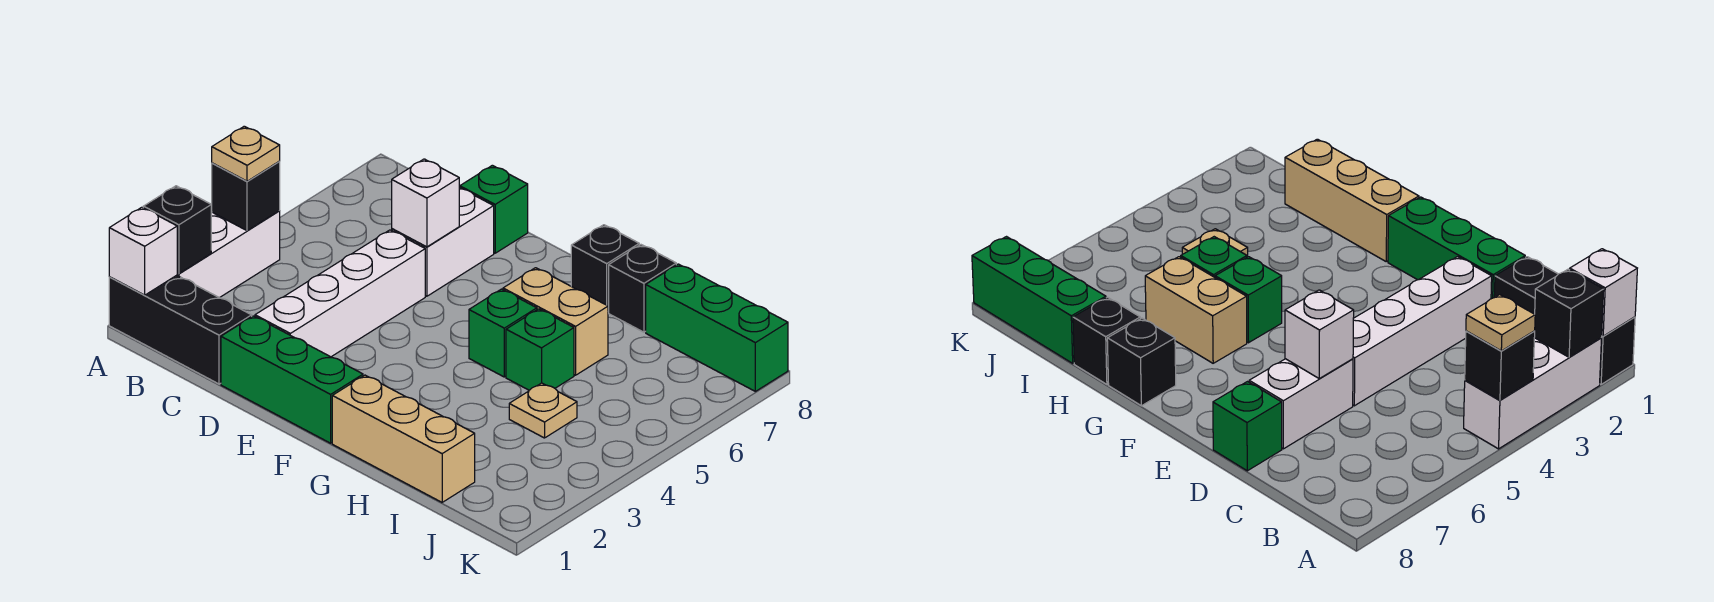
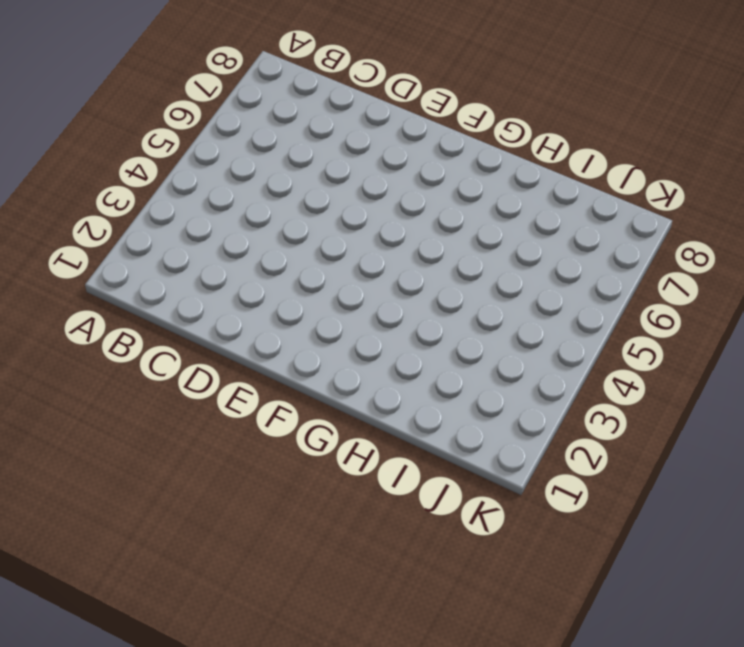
none -> black brick A1:C1 level 1
none -> white brick A2:A4 level 1
none -> green brick D1:F1 level 1

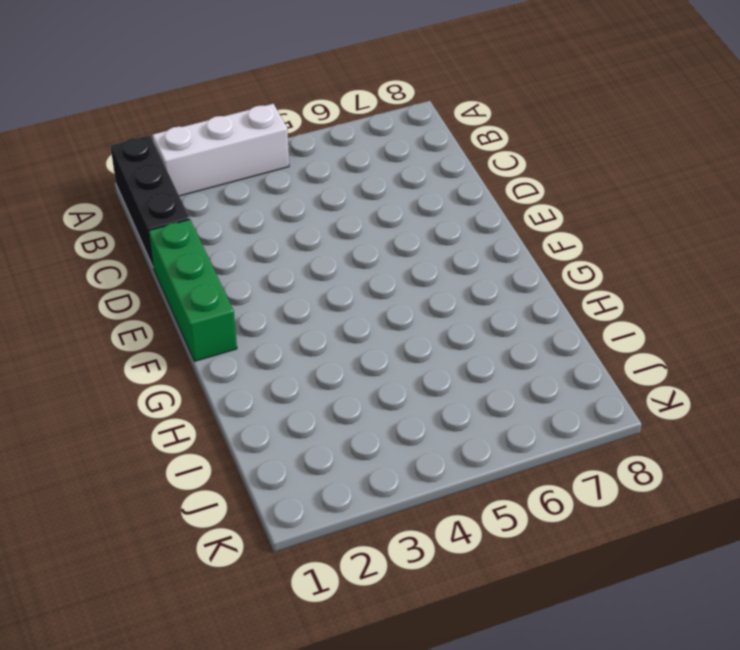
none -> white brick D2:D5 level 1
none -> white brick D6:D7 level 1
none -> green brick D8 level 1

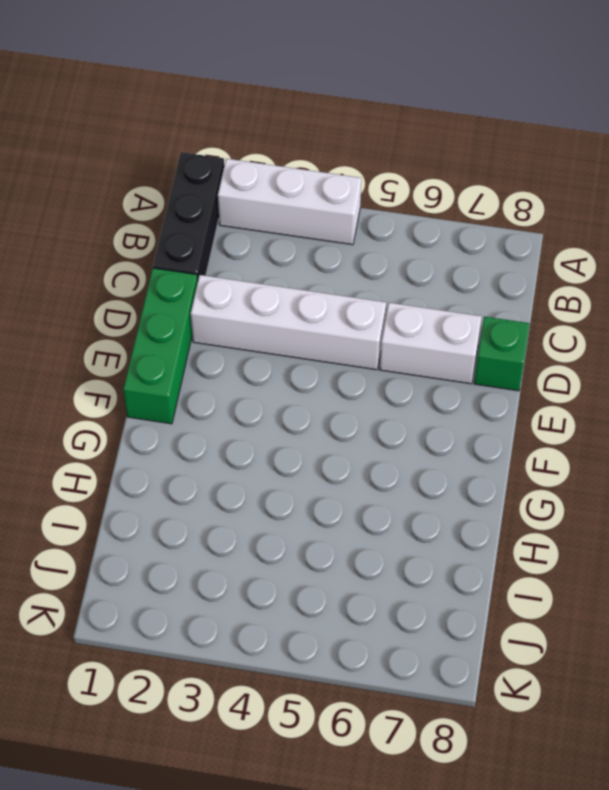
none -> tan brick G1:I1 level 1
none -> green brick G5 level 1
none -> tan brick G6:H6 level 1

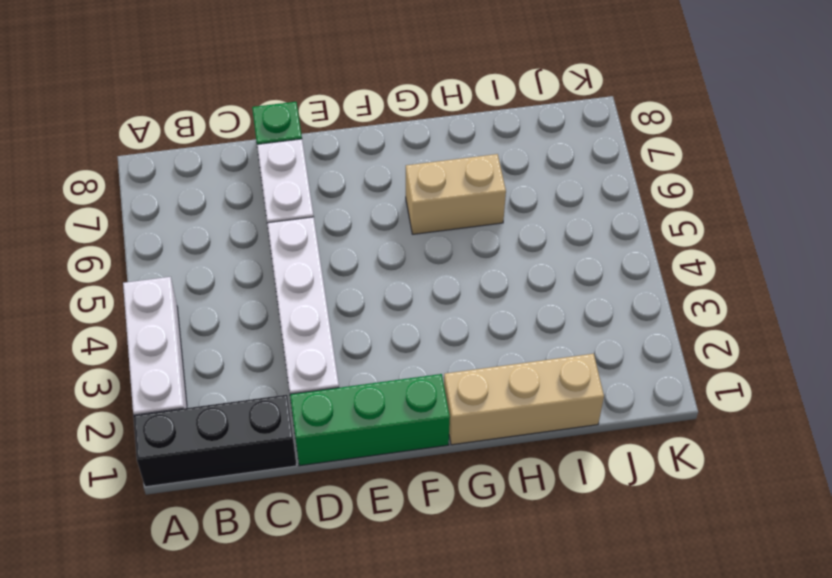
none -> green brick G5 level 1
none -> black brick G8 level 1
none -> green brick H5 level 1

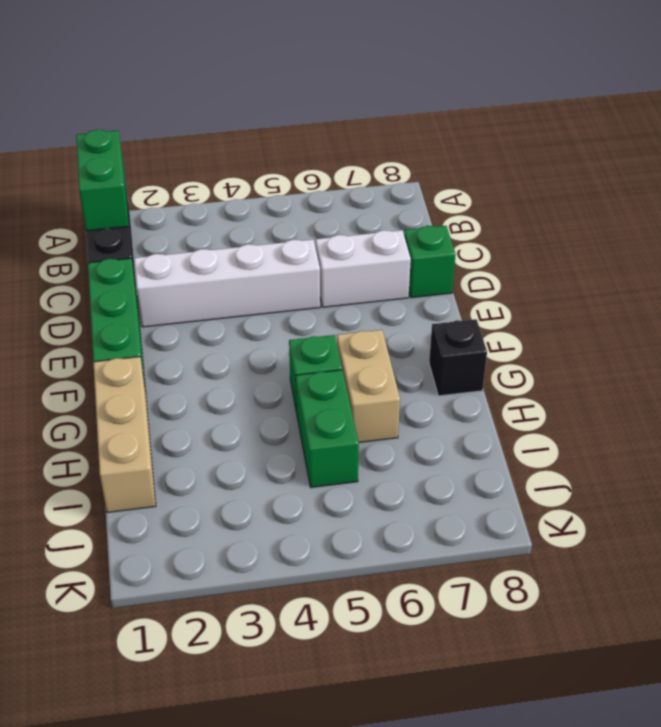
green brick A1:B1 level 2 -> white brick A1 level 2
green brick H5:I5 level 1 -> green brick H5 level 1
none -> white brick A2:A4 level 1
none -> black brick H8 level 1
none -> tan plate I4 level 1

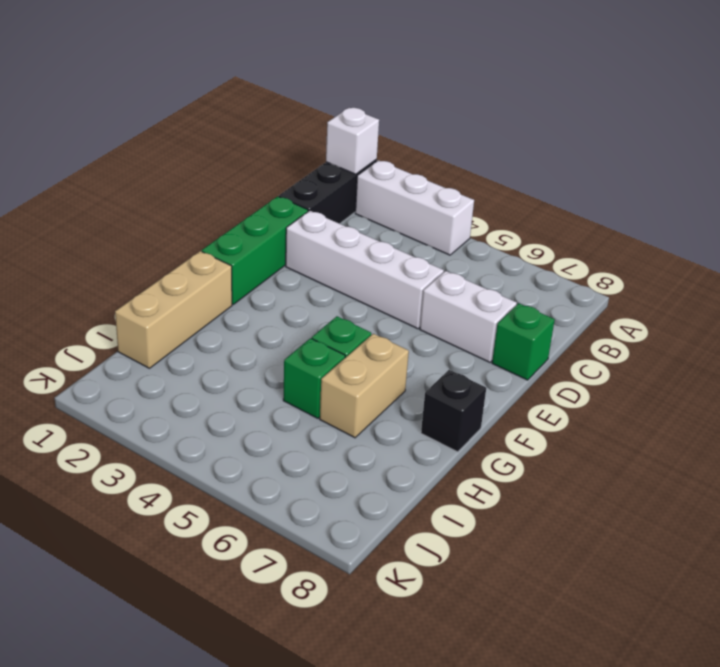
none -> black brick H8 level 1
none -> tan plate I4 level 1
none -> green brick I8:K8 level 1

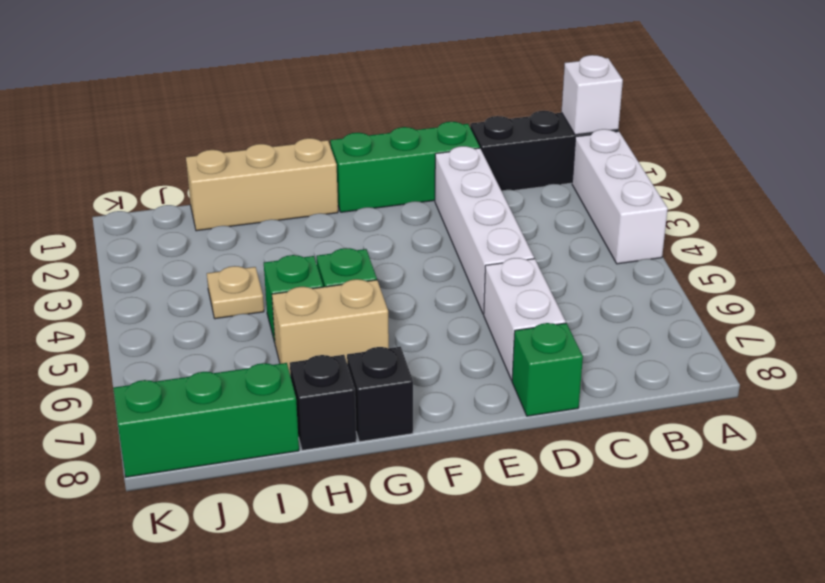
none -> black brick A2 level 2
none -> black brick A4 level 2
none -> white brick D6 level 2

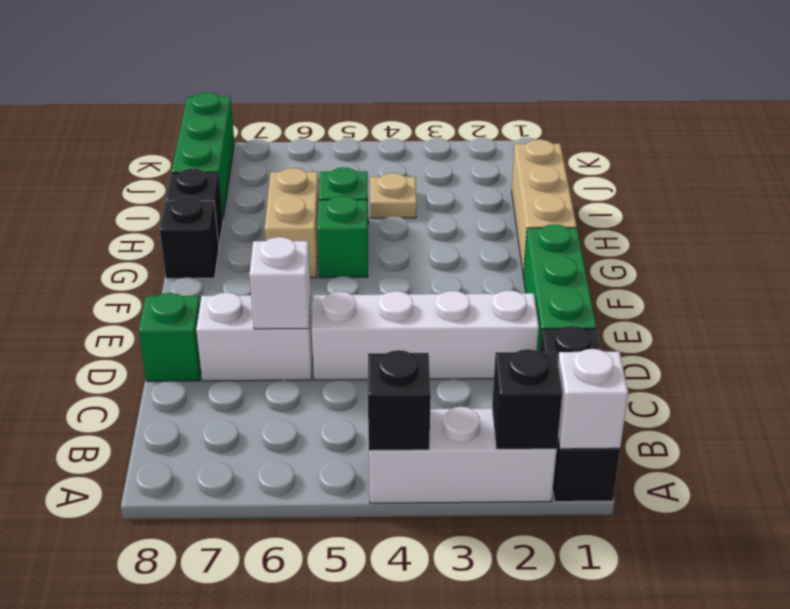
none -> tan plate A4 level 3

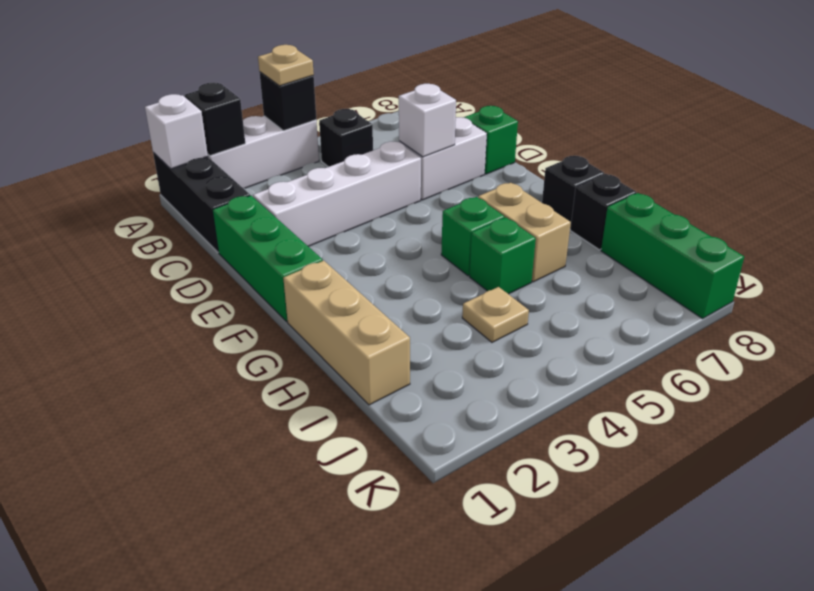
black brick B5 level 1 -> none

